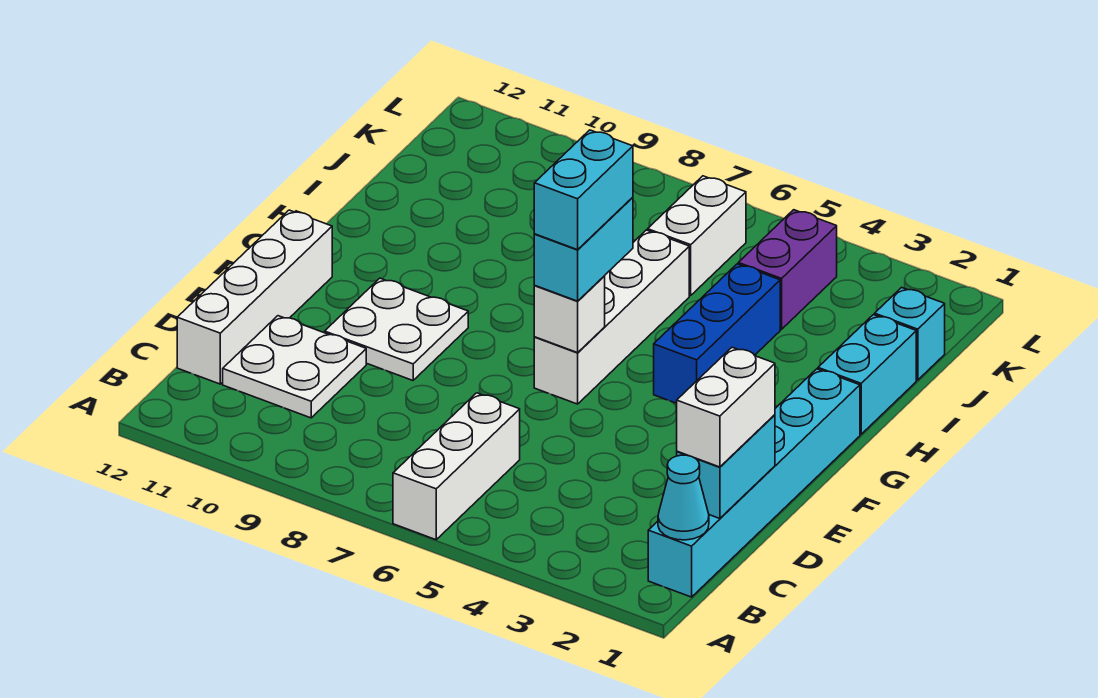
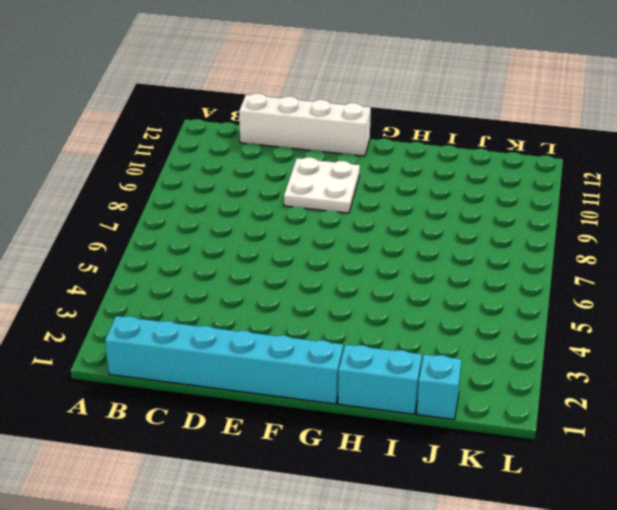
none -> white brick A6:C6 level 1
none -> white plate C10:D11 level 1
none -> white brick F6:I6 level 1

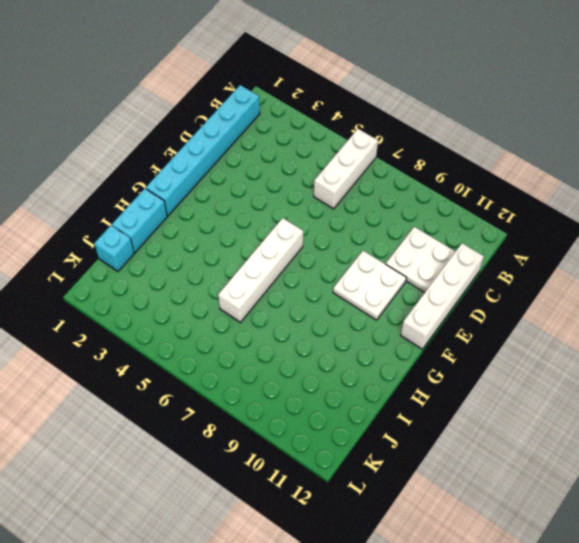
none -> blue brick G4:I4 level 1
none -> purple brick J4:K4 level 1
none -> white brick J6:K6 level 1

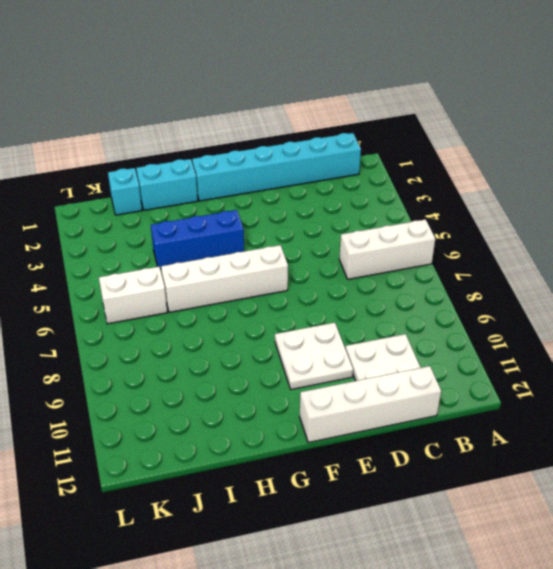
none -> purple brick J4:K4 level 1
none -> cyan cone B1 level 2
none -> cyan brick C1:D1 level 2

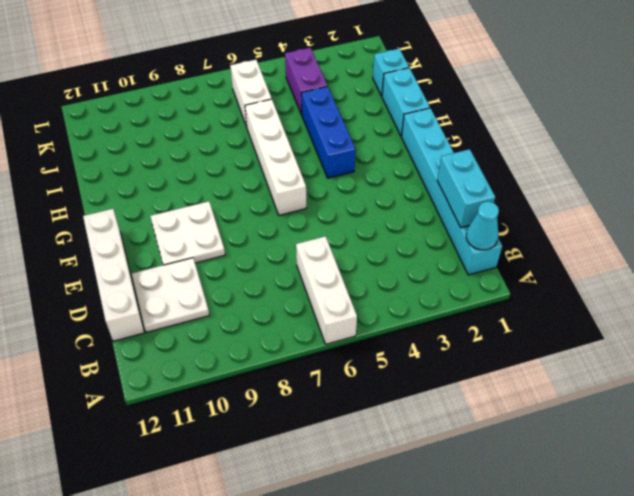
none -> white brick F6 level 2
none -> white brick C1:D1 level 3
none -> cyan brick F6:G6 level 3

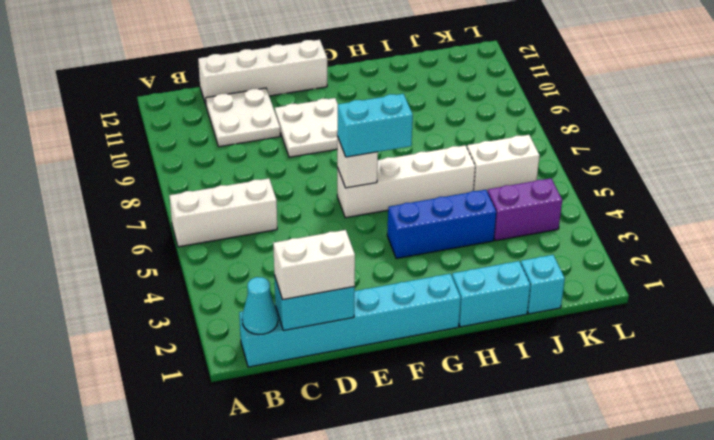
none -> cyan brick F6:G6 level 4

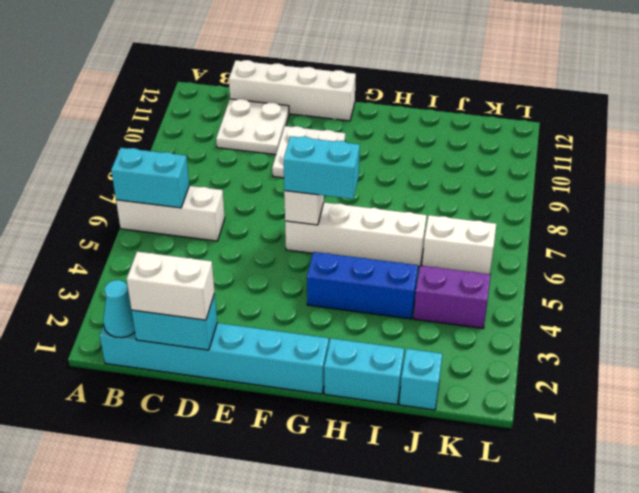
cyan brick A6:B6 level 2 -> cyan brick F6:G6 level 4

